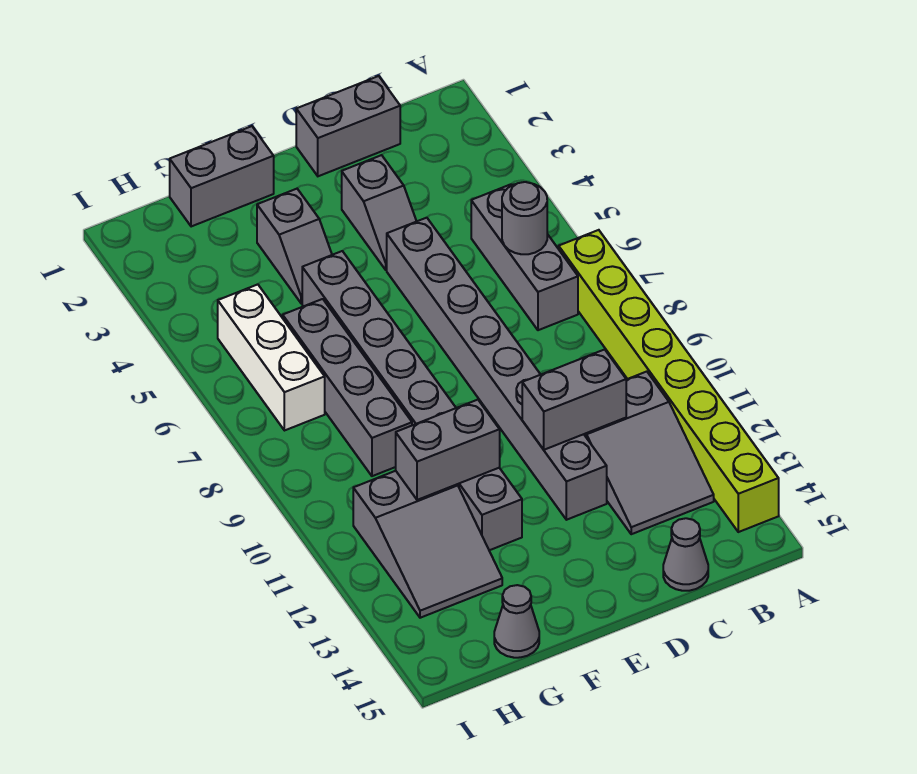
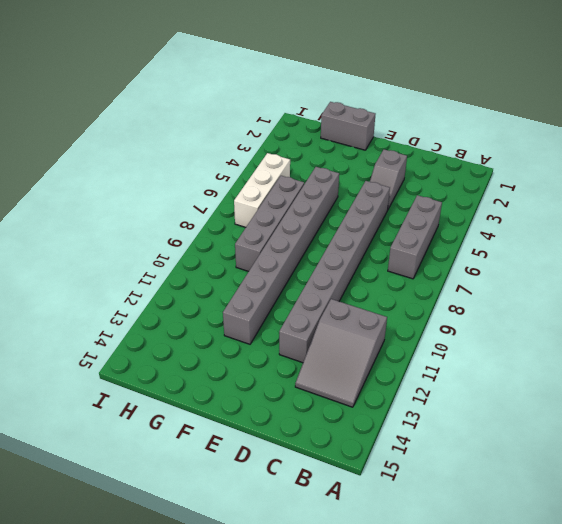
none -> lime brick A7:A14 level 1
none -> grey brick C1:D1 level 1
none -> grey cone C15 level 1

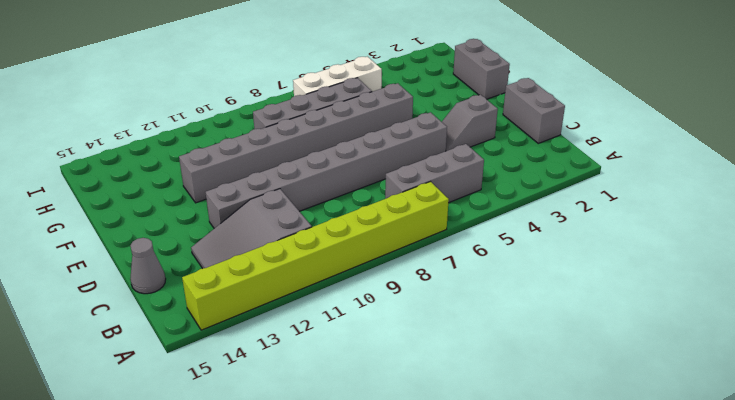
none -> grey slope F3:F4 level 1 top 3
none -> grey slope G11:H13 level 1 top 11
none -> grey cone G15 level 1

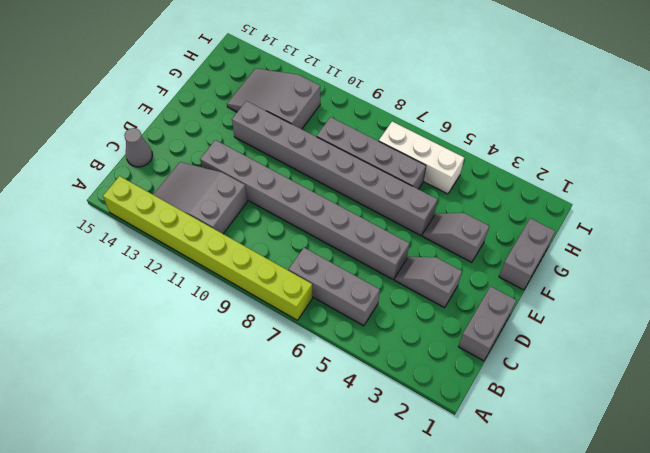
none -> grey cone G15 level 1
none -> grey round brick B6 level 2
none -> grey brick C11:D11 level 2

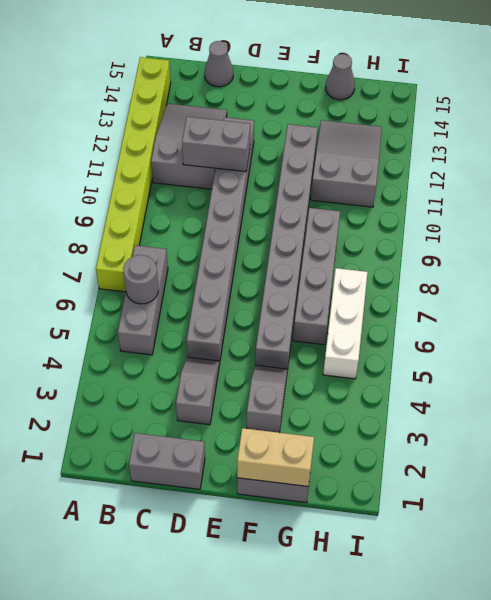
tan brick F1:G1 level 2 -> none
none -> grey brick F11:G11 level 2

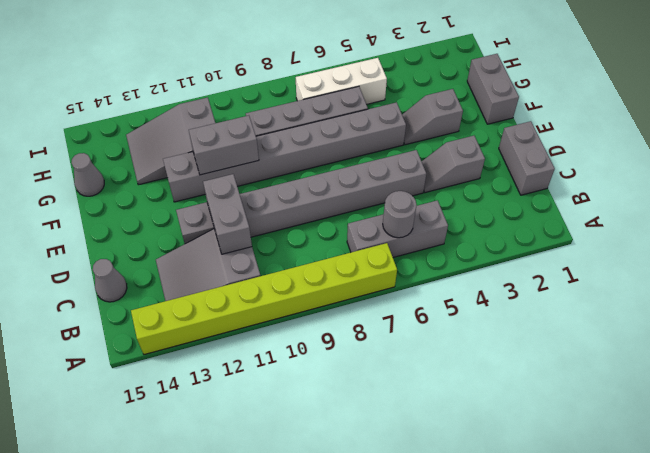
grey brick F10:F11 level 2 -> grey brick F11:G11 level 2

